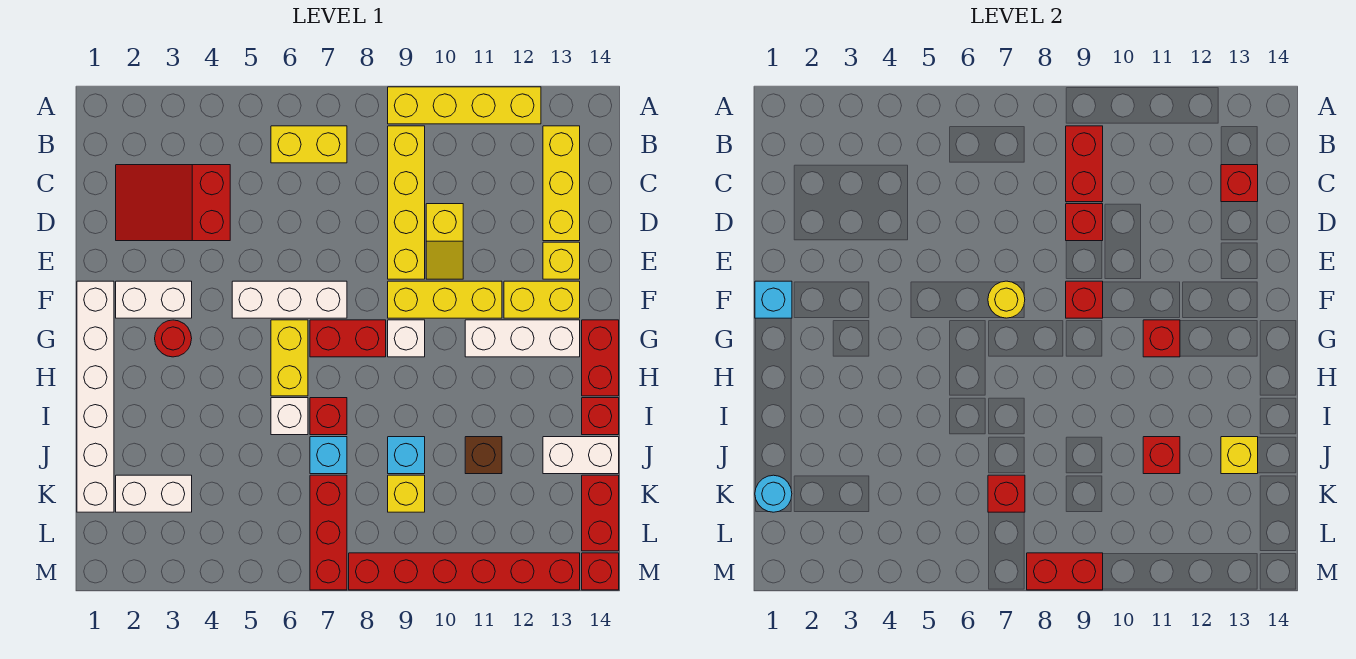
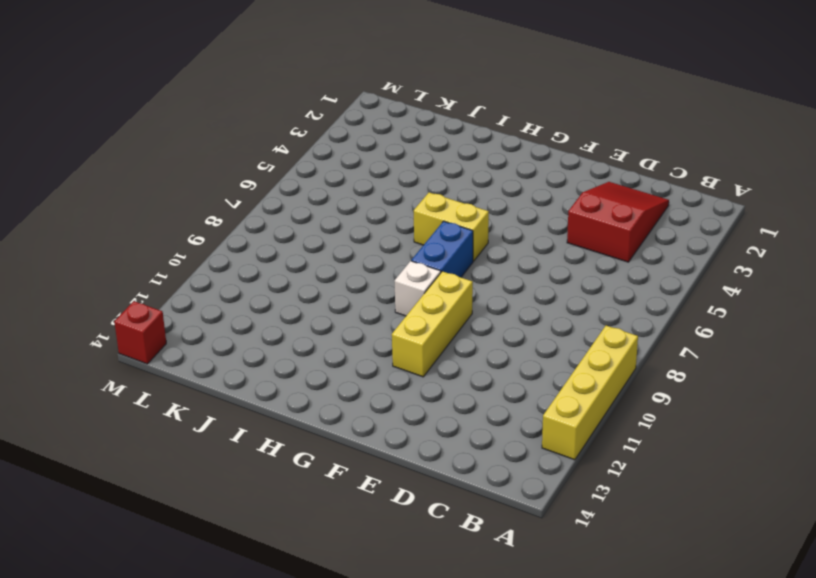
blue brick G7:G8 level 1 -> red brick G7:G8 level 1
none -> yellow brick B6:B7 level 1
none -> yellow brick B9:E9 level 1
none -> yellow brick B13:D13 level 1
none -> yellow slope D10:E10 level 1 top D

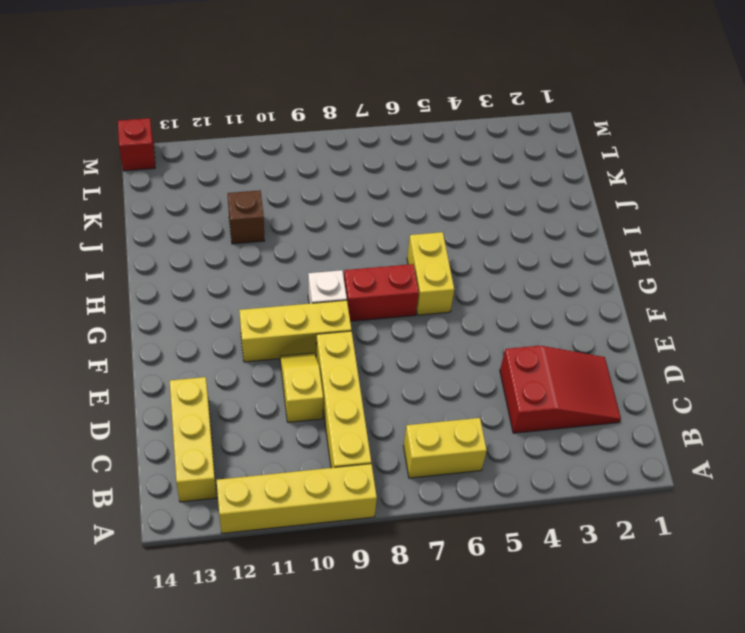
none -> yellow brick E13 level 1
none -> white brick F1:K1 level 1
none -> white brick F2:F3 level 1
none -> white brick F5:F7 level 1

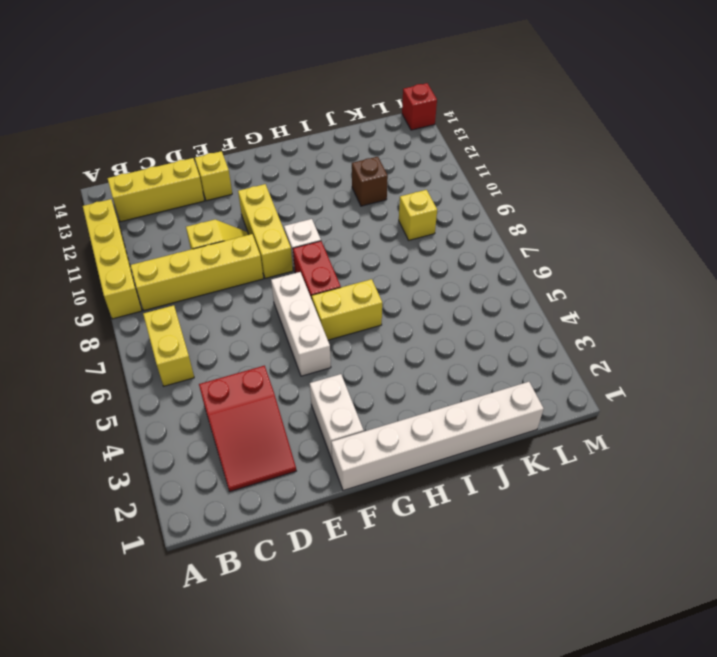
none -> yellow brick F12:F13 level 1
none -> red round brick G3 level 1
none -> white brick G11:G13 level 1
none -> red brick G14:H14 level 1

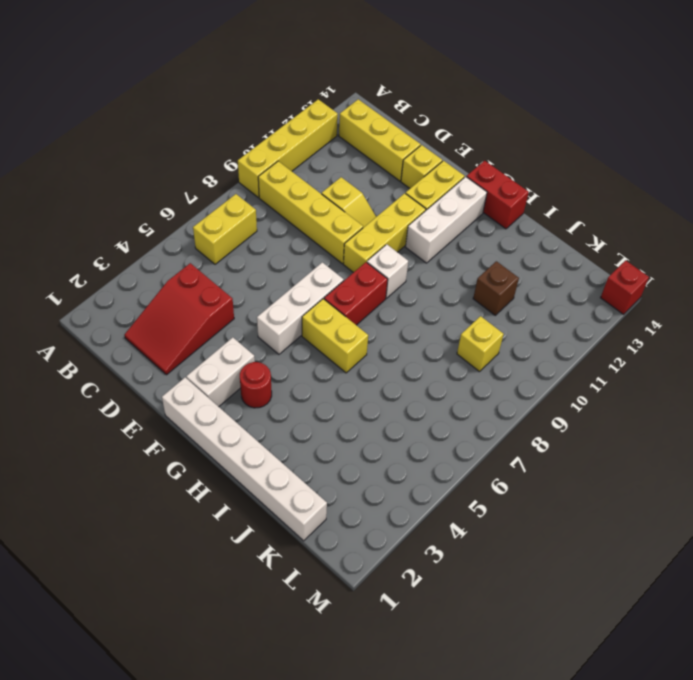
none -> white brick I6 level 1
none -> red brick I7 level 1
none -> red brick I14 level 1
none -> cyan brick J7 level 1

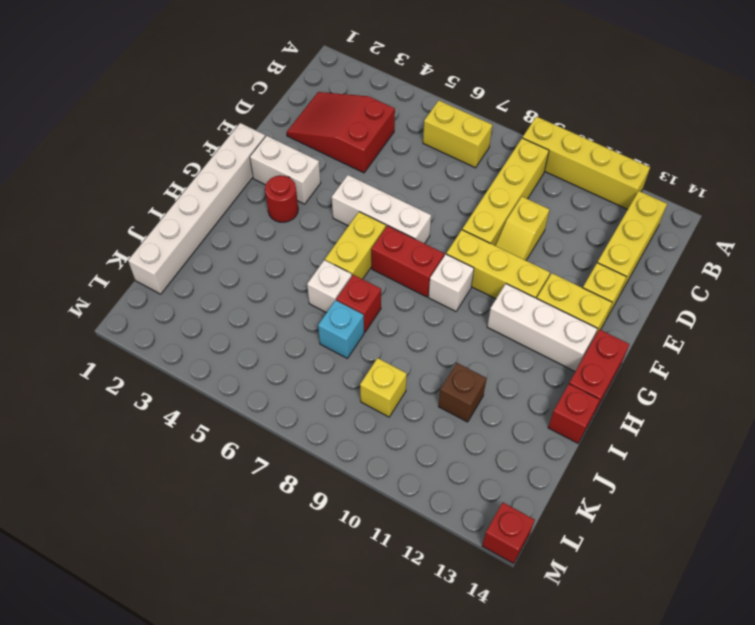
none -> cyan brick J9 level 1
none -> white brick J13:J14 level 1
none -> white brick K2:K3 level 1
none -> red brick K7:M7 level 1

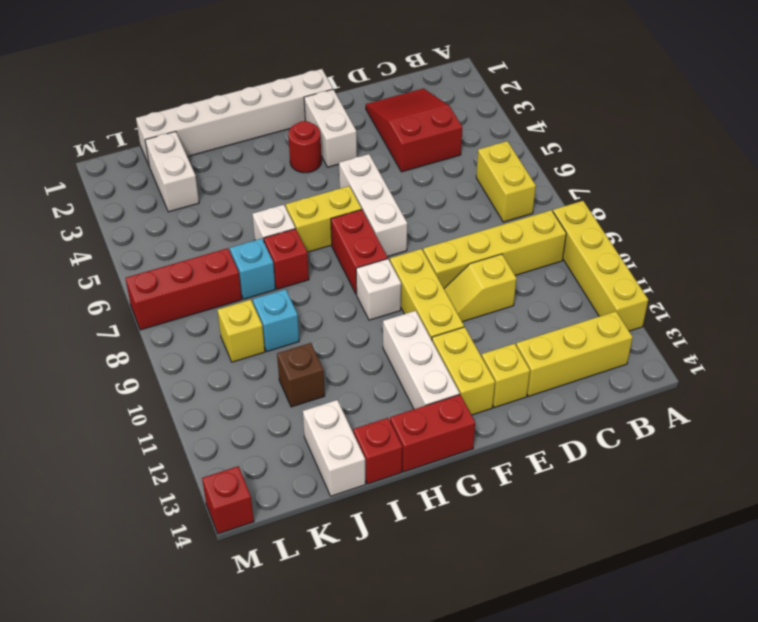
none -> red brick K14:L14 level 1
none -> red brick M8:M13 level 1
none -> red brick B9:C9 level 2
none -> red brick C13 level 2

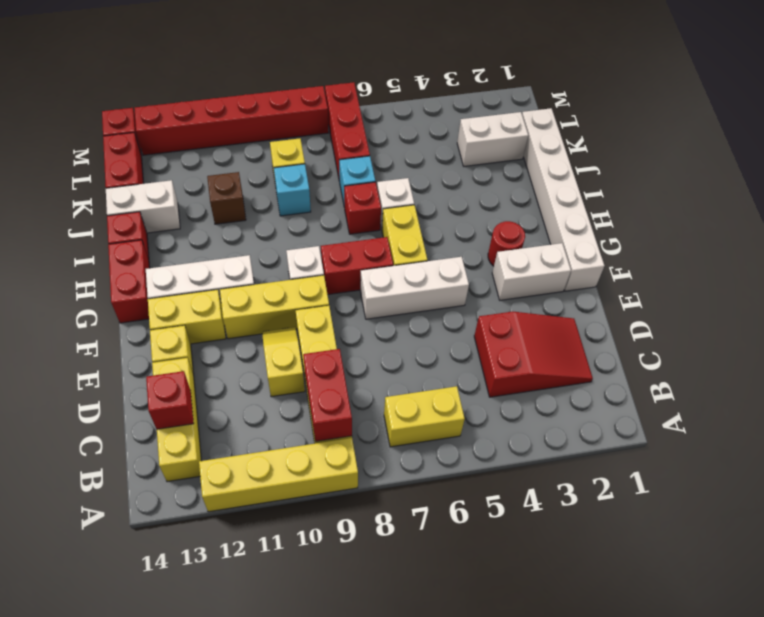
none -> red brick D9 level 2
none -> cyan brick F1 level 2
none -> yellow round brick F7 level 2
none -> red brick F9 level 2

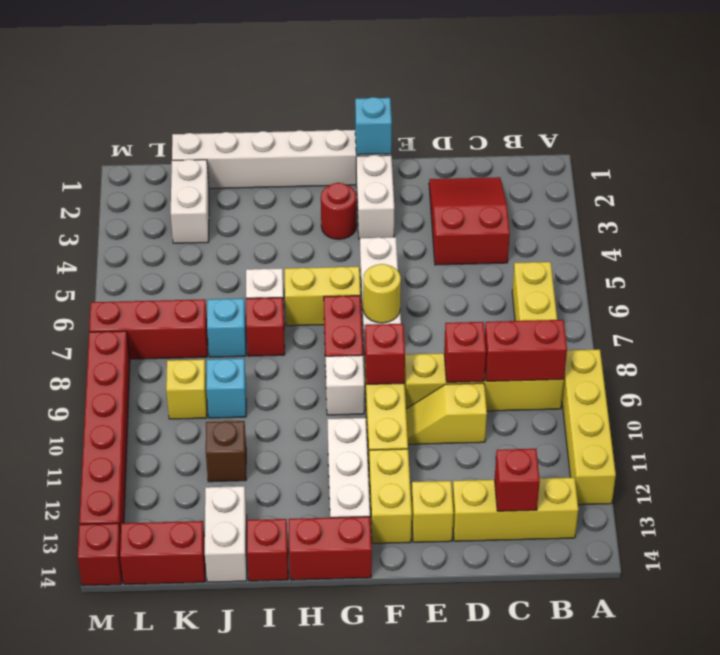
none -> red brick G11 level 2
none -> red brick J11 level 2
none -> yellow brick J13 level 2
none -> cyan round brick K1 level 2

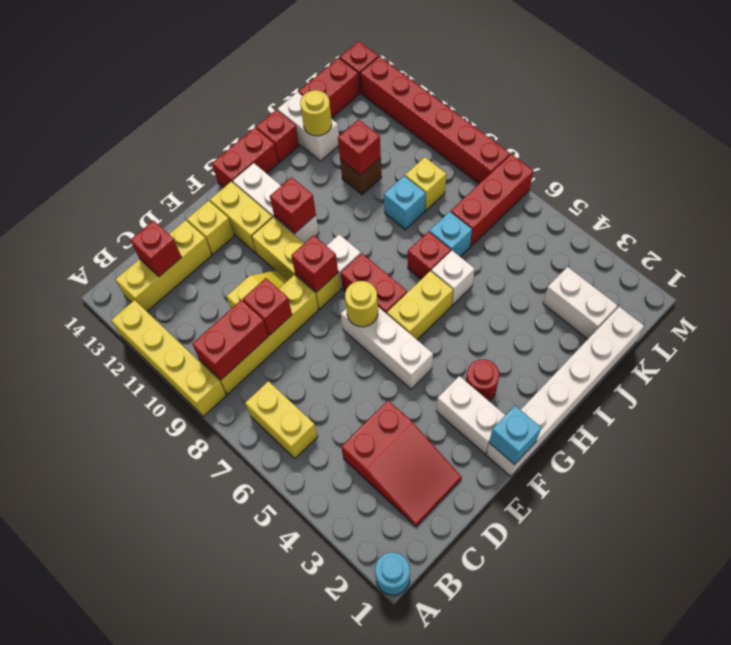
cyan round brick A1 level 1 -> cyan round brick K1 level 2
yellow round brick J13 level 2 -> yellow brick J13 level 2
none -> red brick K7 level 2
none -> red brick M8:M9 level 2

